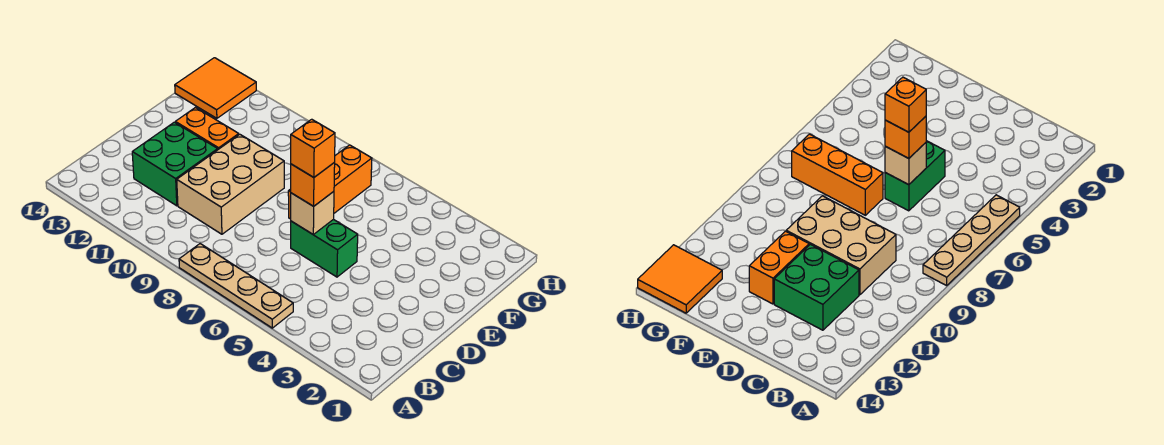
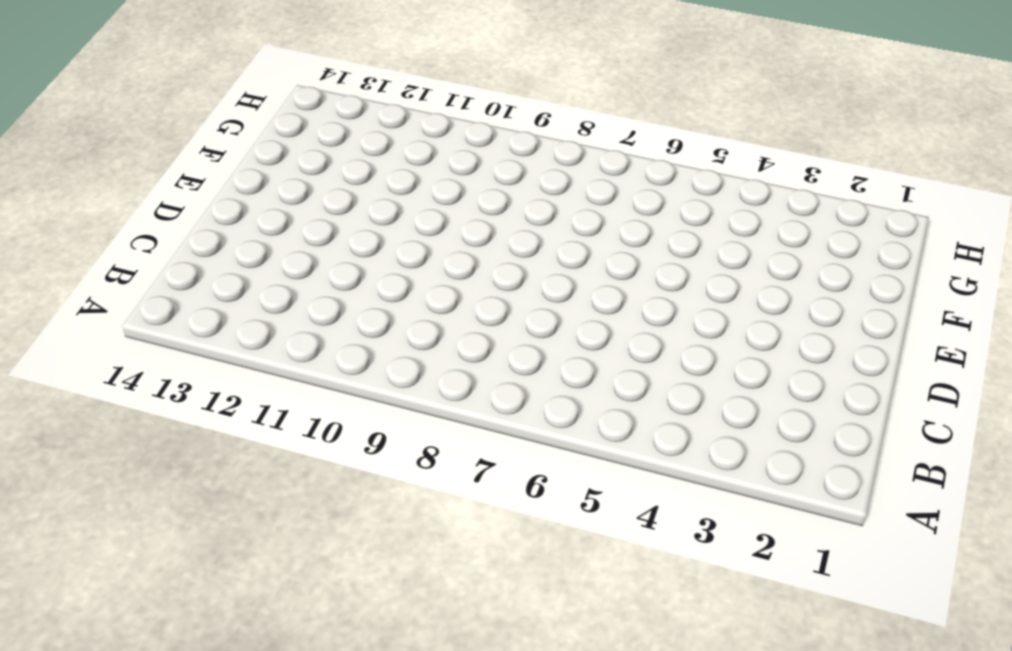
none -> tan plate A5:A8 level 1
none -> tan brick C9:E10 level 1

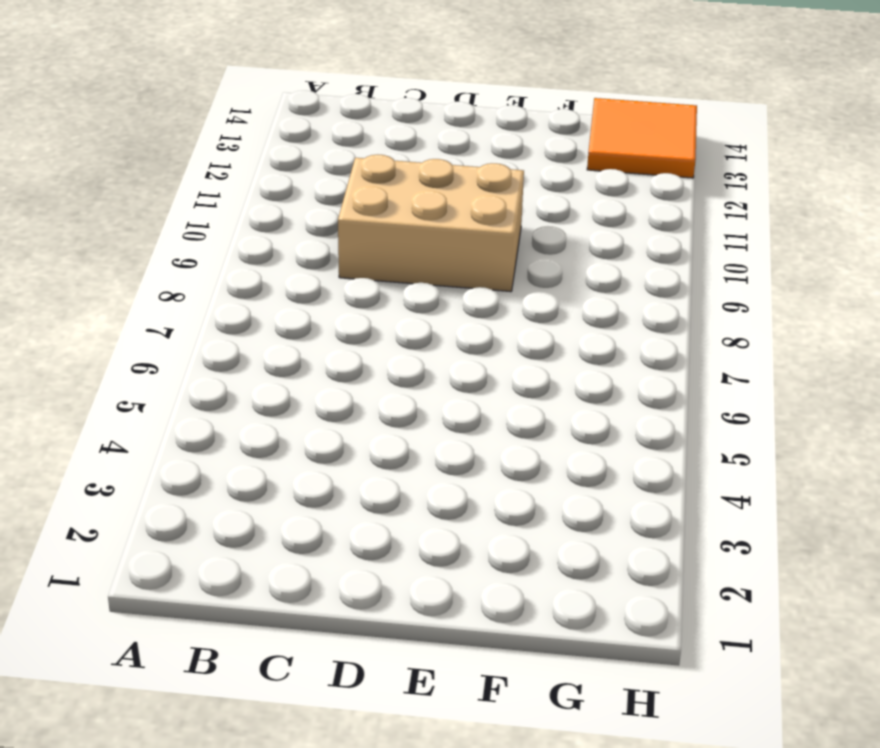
none -> tan plate A5:A8 level 1
none -> green brick C11:D12 level 1

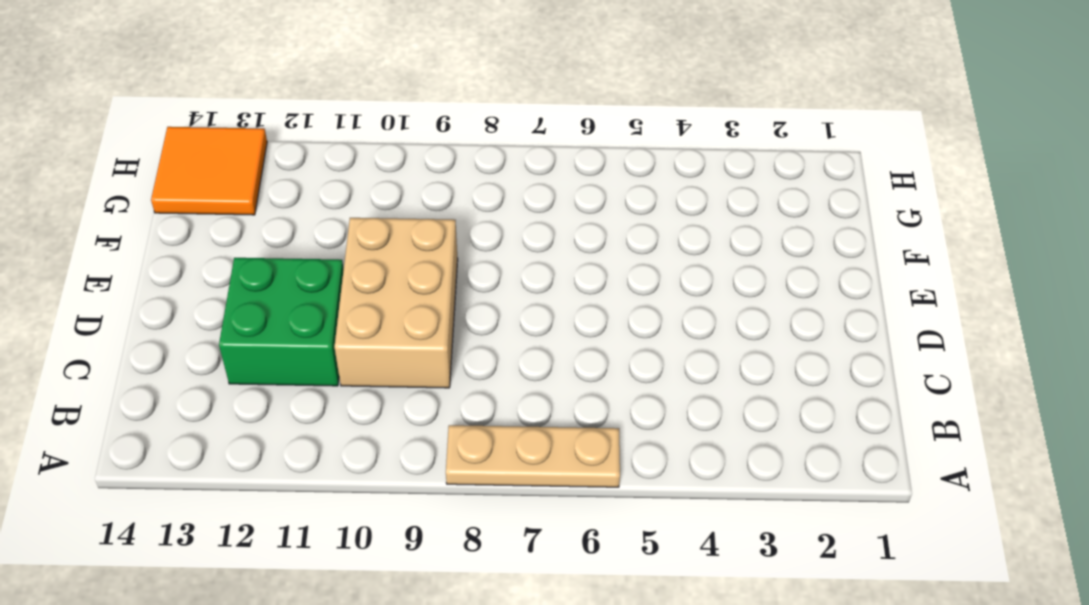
tan plate A6:A8 level 1 -> tan plate A5:A8 level 1
none -> green brick D5:D6 level 1
none -> orange brick E7:G7 level 1

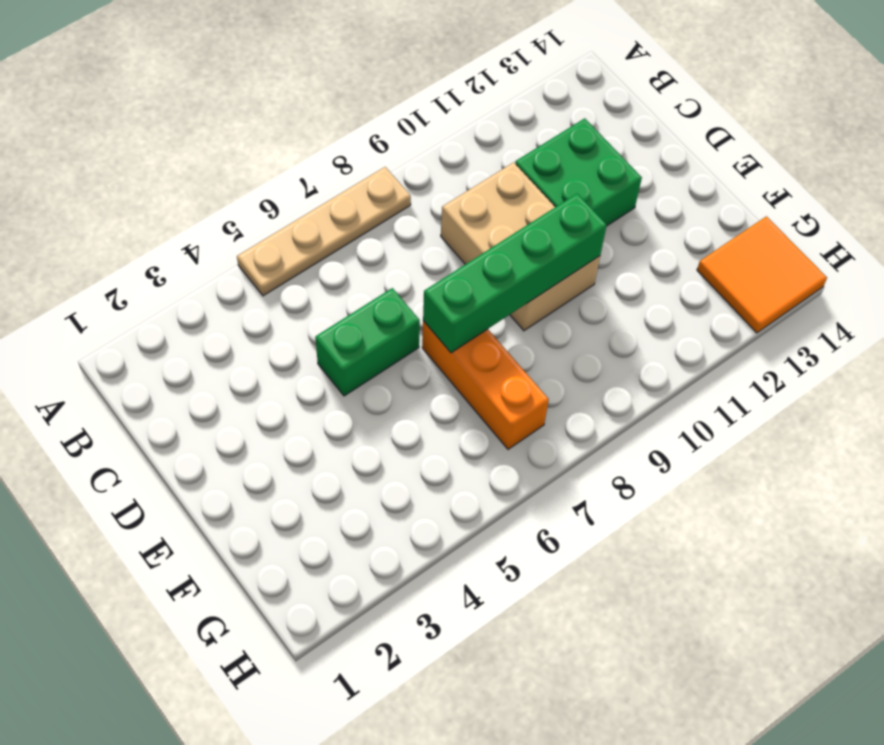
green brick E7:E10 level 2 -> none
none -> orange brick E11:E12 level 1
none -> tan brick D6 level 2

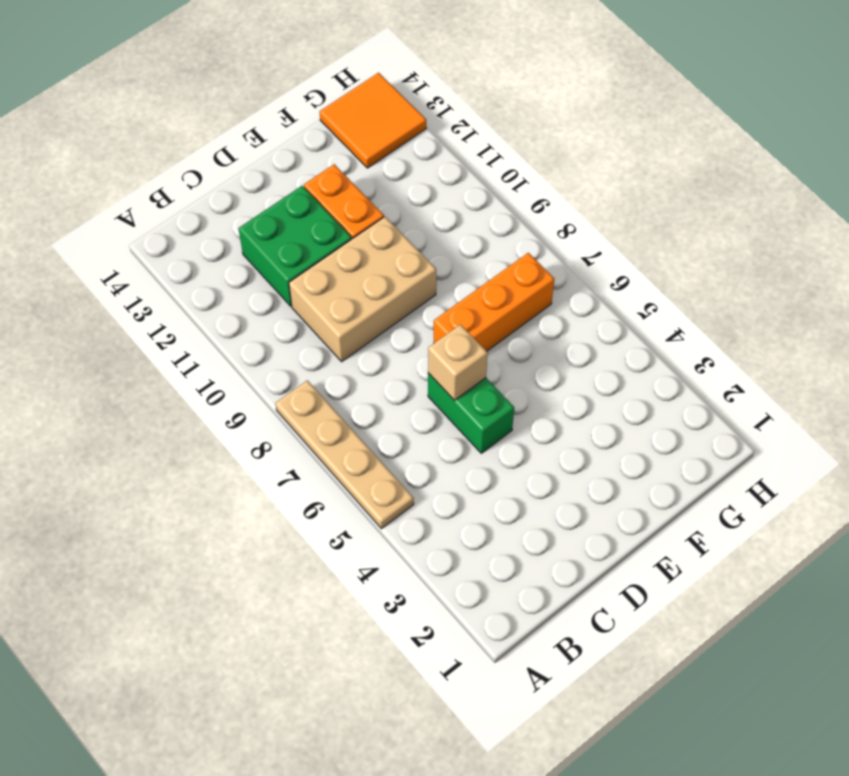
none -> orange brick D6 level 3
none -> orange brick D6 level 4

